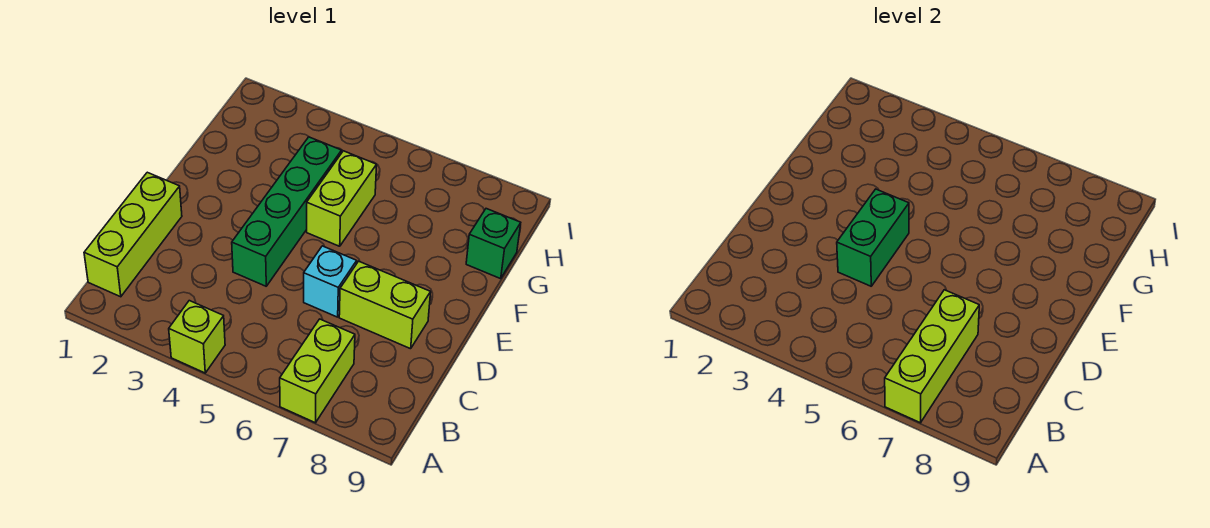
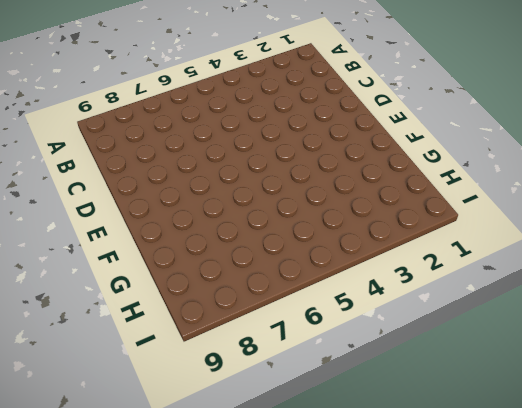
none -> lime brick A4 level 1
none -> lime brick A7:B7 level 1

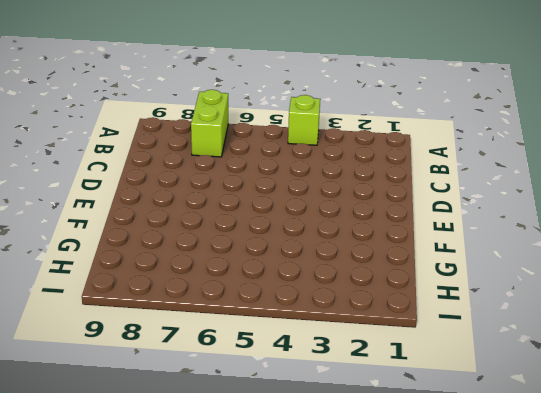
none -> lime brick B1:D1 level 1
none -> green brick D4:G4 level 1

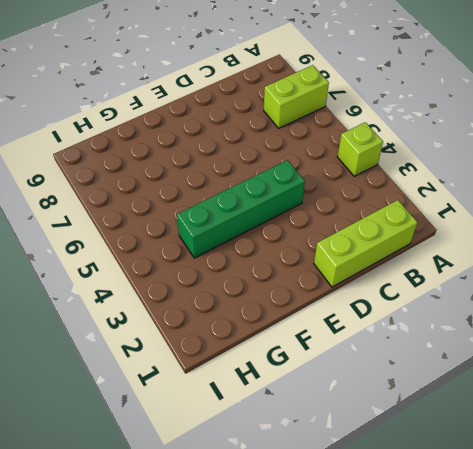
none -> cyan brick D6 level 1
none -> lime brick D7:D8 level 1

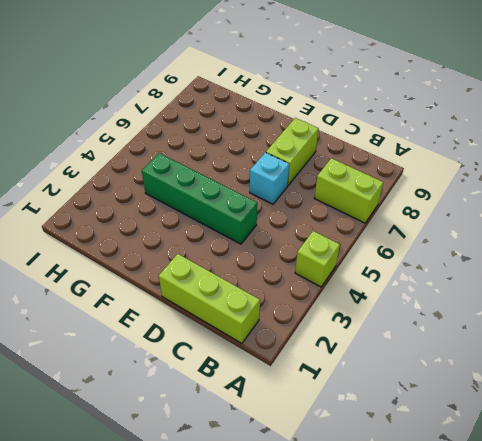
none -> lime brick F5:G5 level 1
none -> green brick G9 level 1

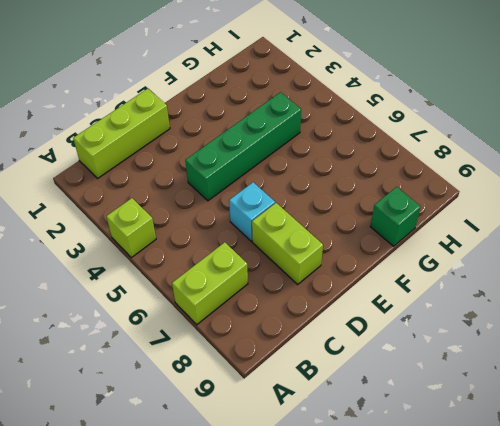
none -> lime brick F5:G5 level 1
none -> lime brick A7:C7 level 2

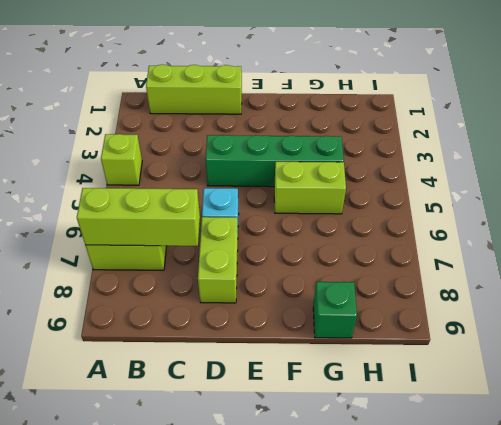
none -> green brick D4:E4 level 2

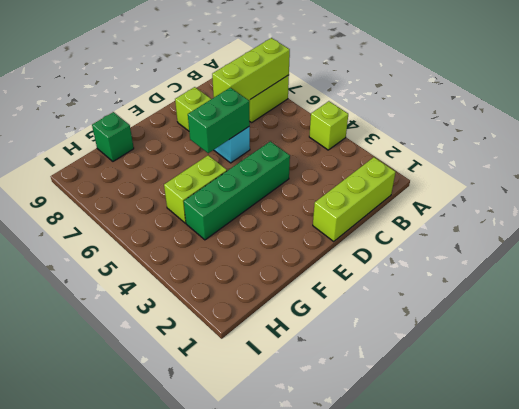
green brick D6:E6 level 2 -> green brick D4:E4 level 2

